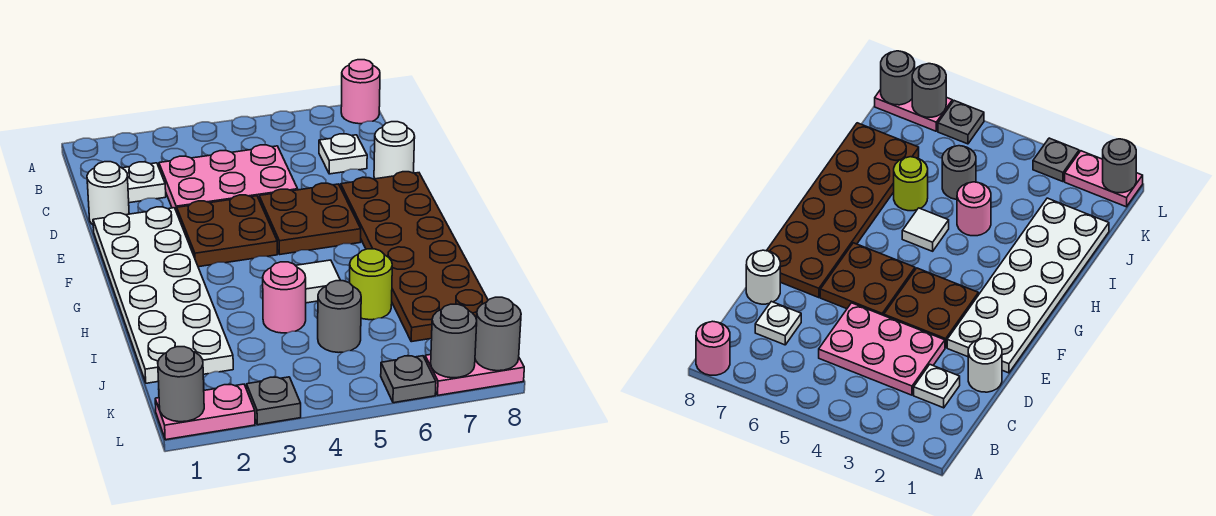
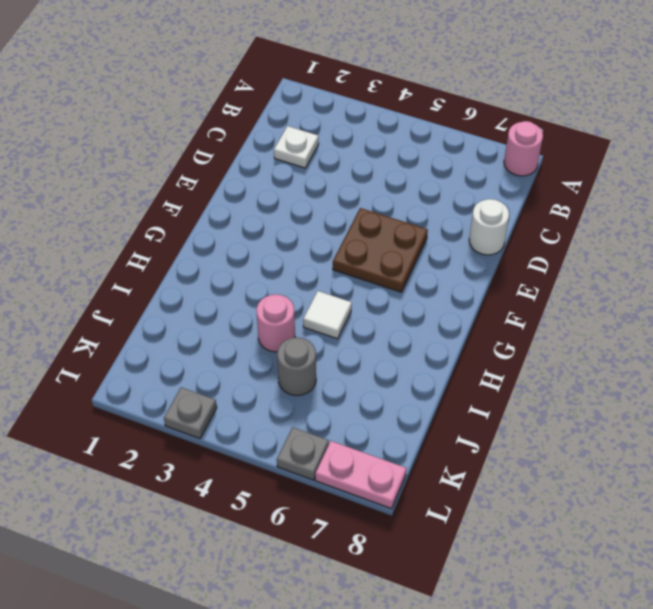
none -> pink plate C3:D5 level 1
none -> white plate C7 level 1
none -> white round brick D1 level 1

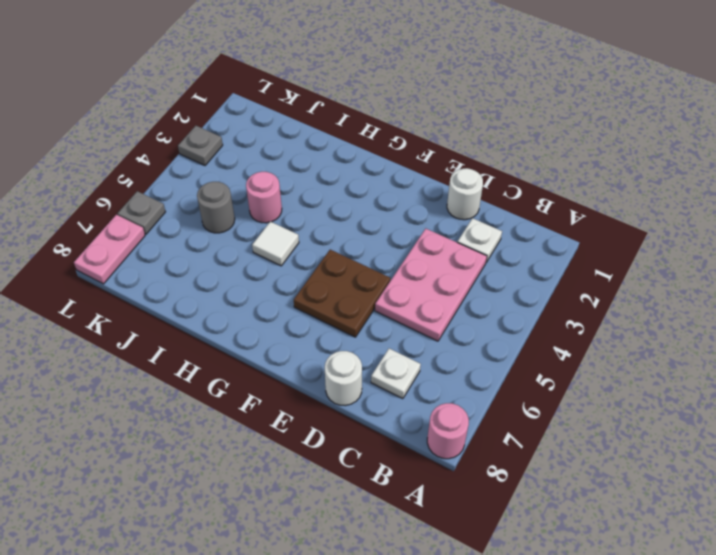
none -> white plate E1:J2 level 1
none -> brown plate E3:F4 level 1
none -> brown plate E7:J8 level 1

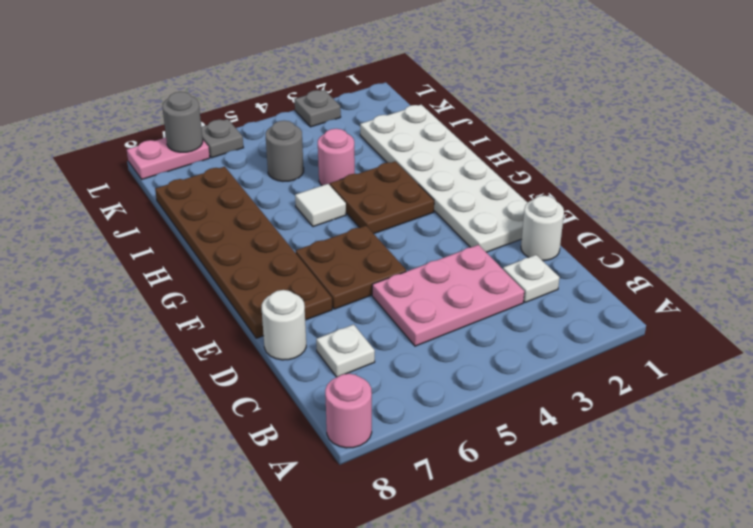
brown plate G3:H4 level 1 -> brown plate E3:F4 level 1
none -> lime round brick I6 level 1
none -> pink plate L1:L2 level 1
none -> grey round brick L1 level 2

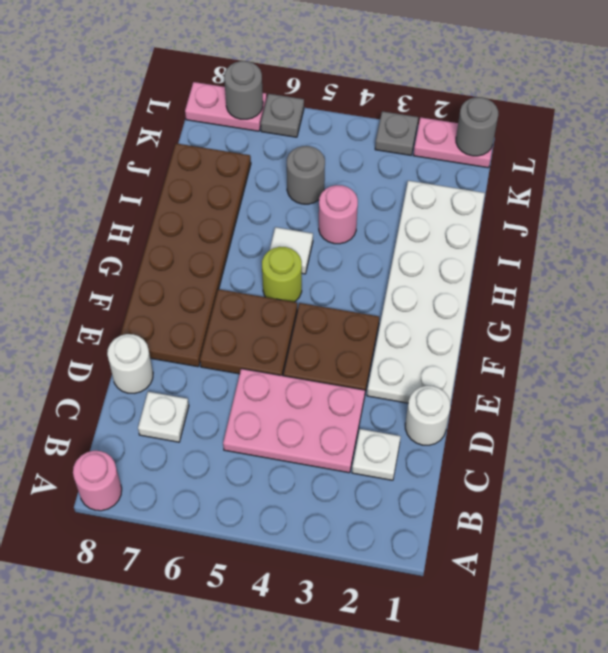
lime round brick G5 level 1 -> lime round brick I6 level 1
none -> grey round brick L8 level 2

